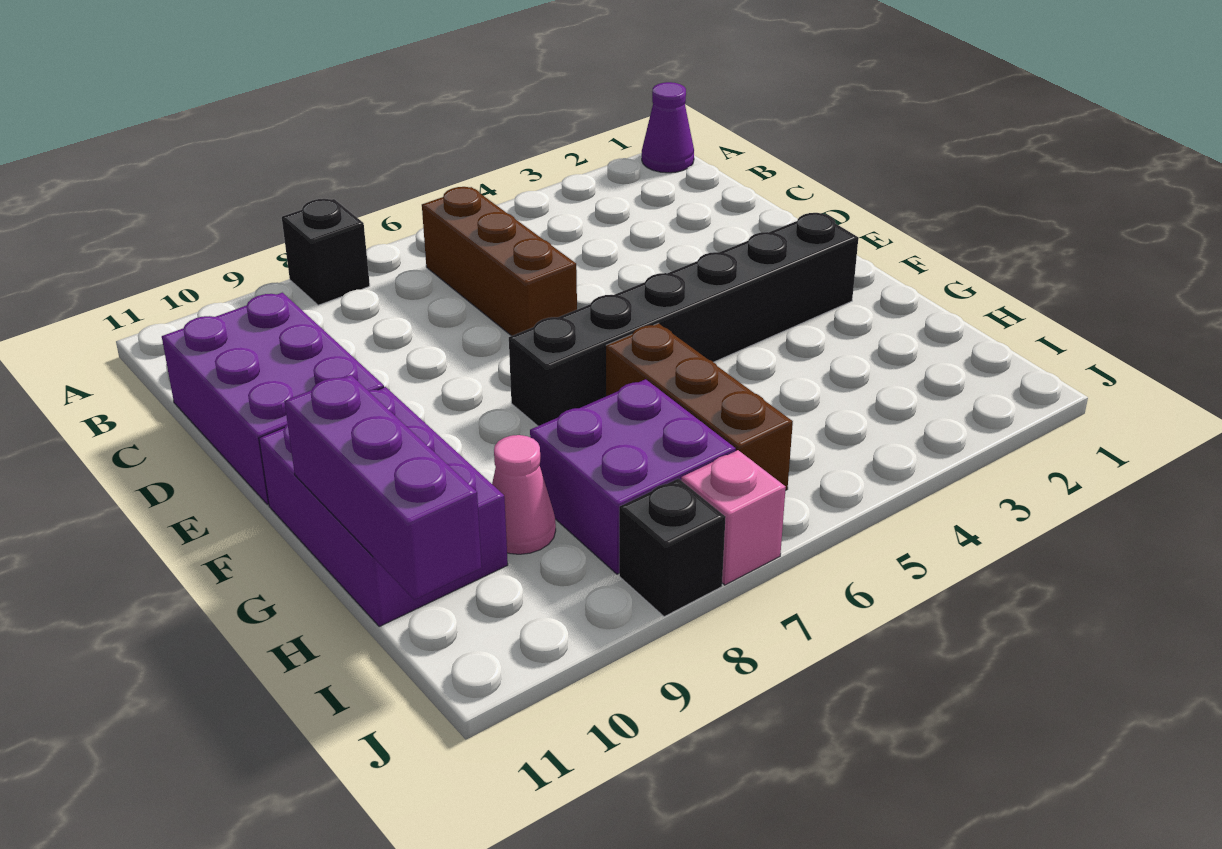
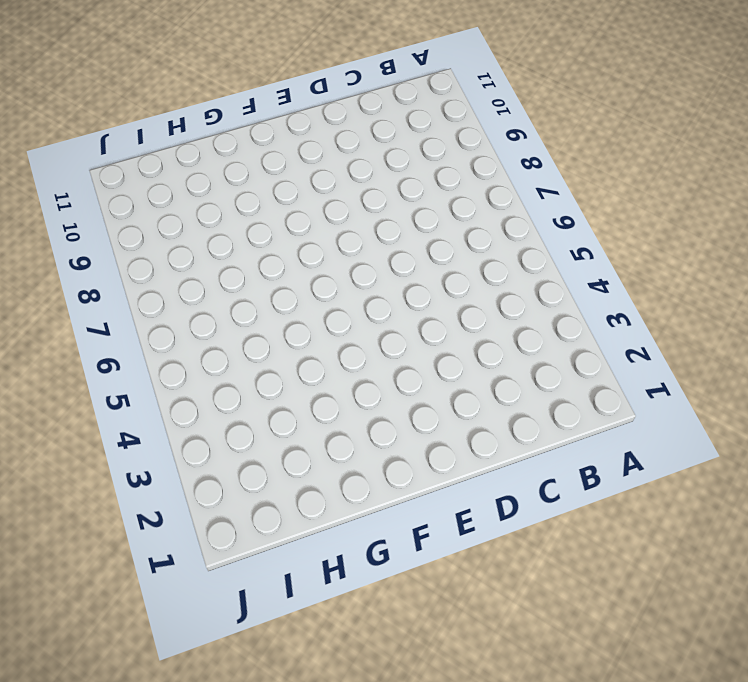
none -> purple cone A1 level 1
none -> black brick A8 level 1
none -> brown brick B6:D6 level 1

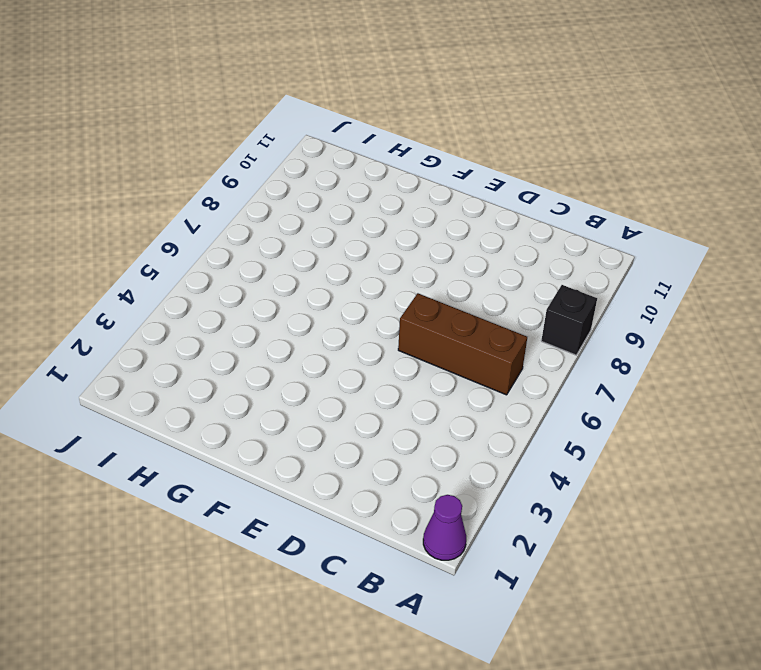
none -> purple brick C10:E11 level 1
none -> black brick F2:F7 level 1
none -> purple brick F10:H11 level 1

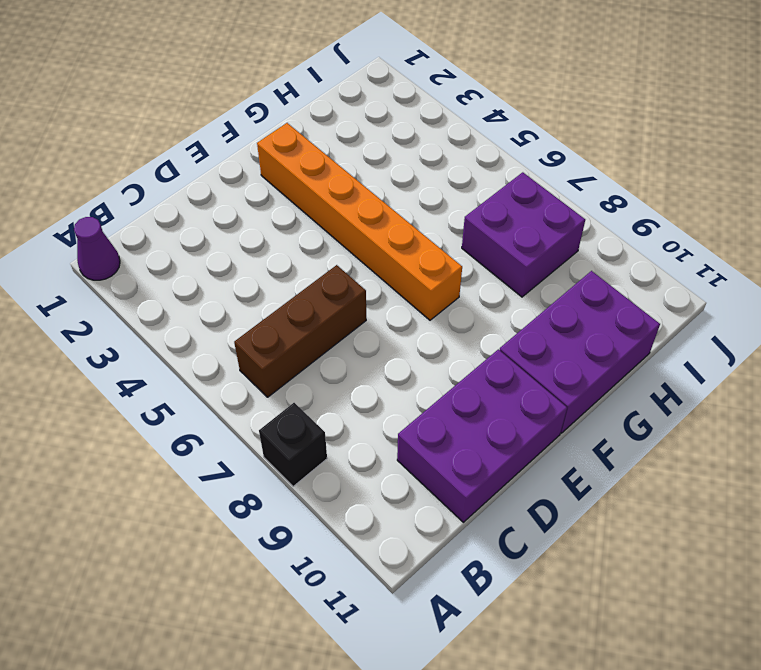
orange brick F2:F7 level 1 -> black brick F2:F7 level 1
none -> brown brick G6:I6 level 1
none -> pink cone H9 level 1
none -> pink brick J7 level 1

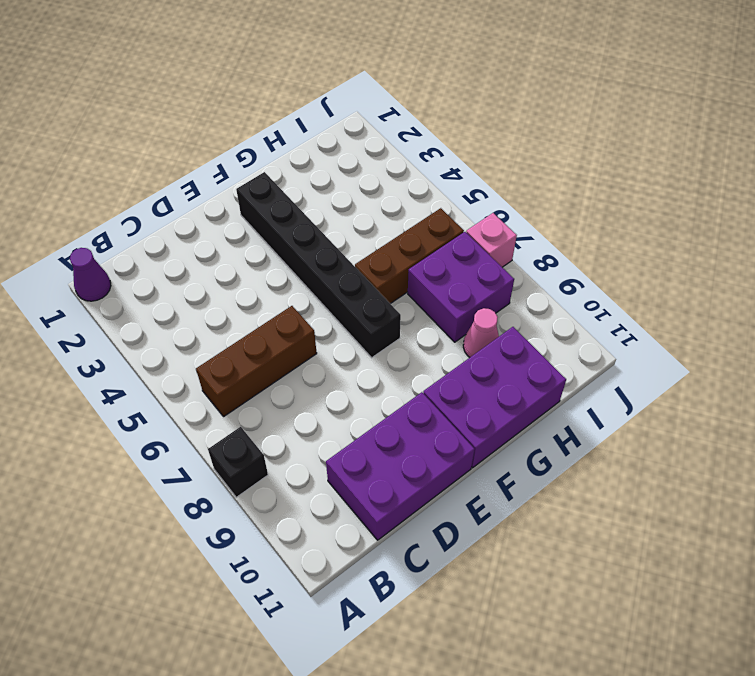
none -> black brick J8 level 1
none -> purple brick G11:I11 level 2

